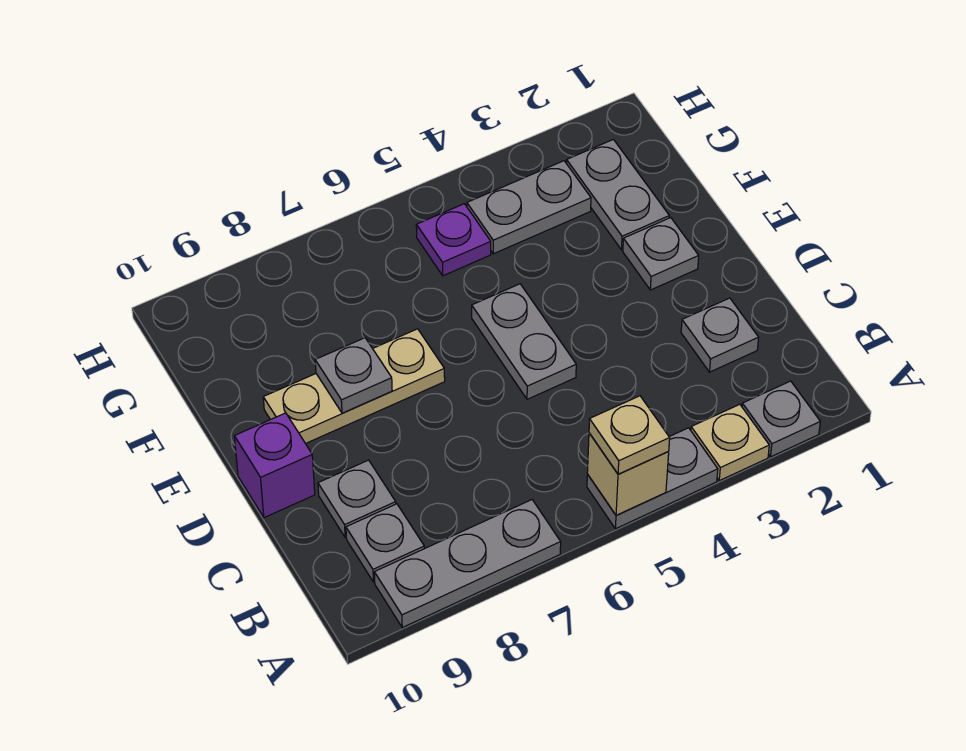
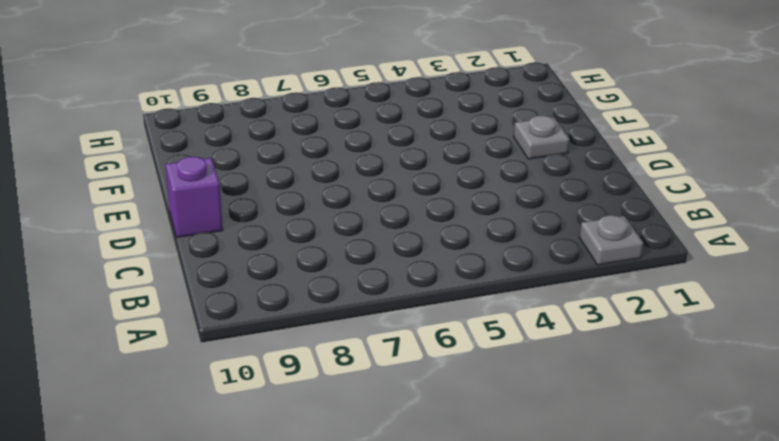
none -> tan plate A3 level 1
none -> grey plate A4:A5 level 1
none -> grey plate A7:A9 level 1

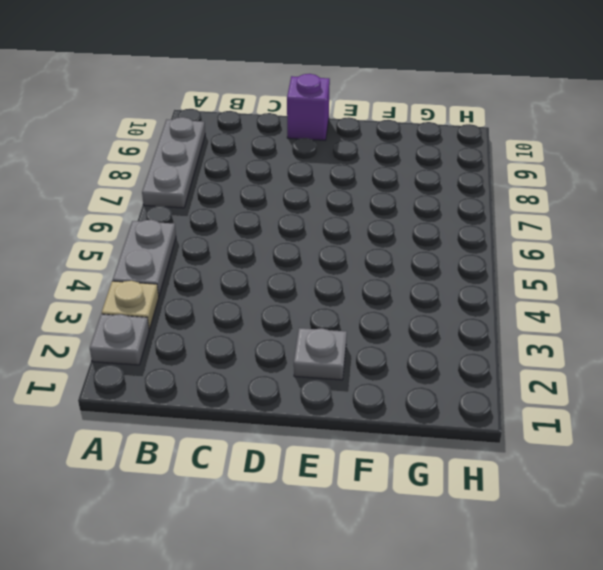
none -> grey plate B9 level 1
none -> grey plate C2 level 1
none -> grey plate C9 level 1

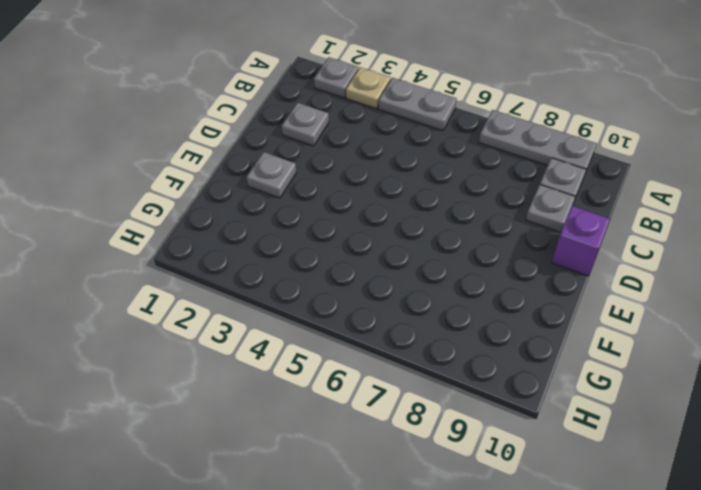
none -> grey plate D5:E5 level 1
none -> tan plate E7:E9 level 1
none -> grey plate F2:G2 level 1

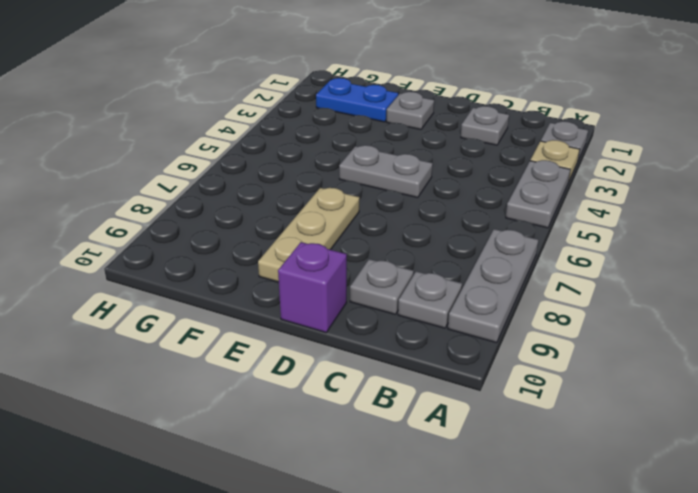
blue plate F2:G2 level 1 -> grey plate F2:G2 level 1
none -> grey plate G3:G4 level 1
none -> purple plate G5 level 1
none -> tan brick A5 level 2

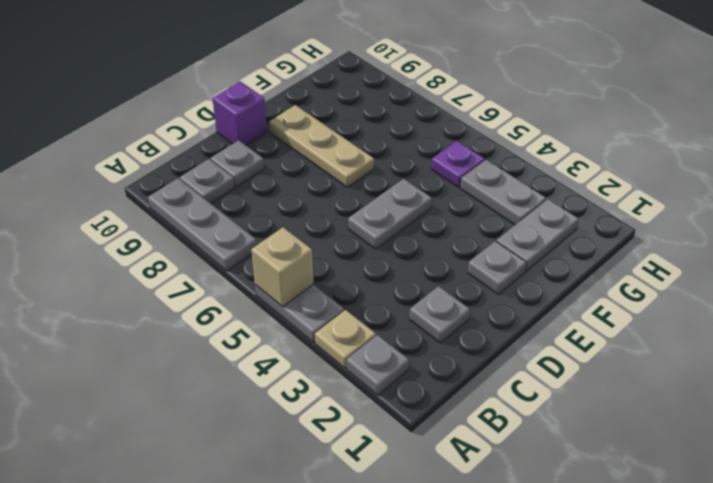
none -> grey plate E8 level 2
none -> tan plate A5 level 3

